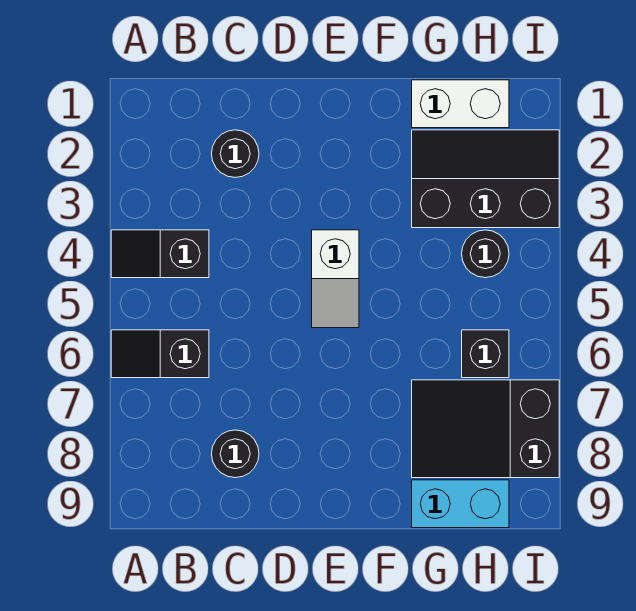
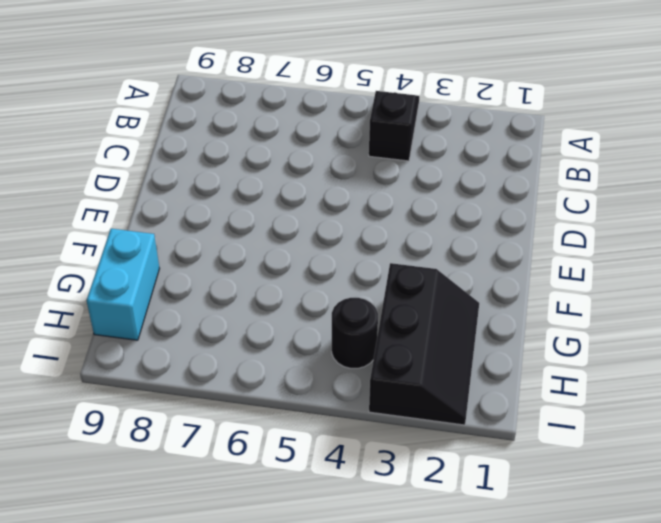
none -> black slope A6:B6 level 1 top B
none -> black round brick C2 level 1

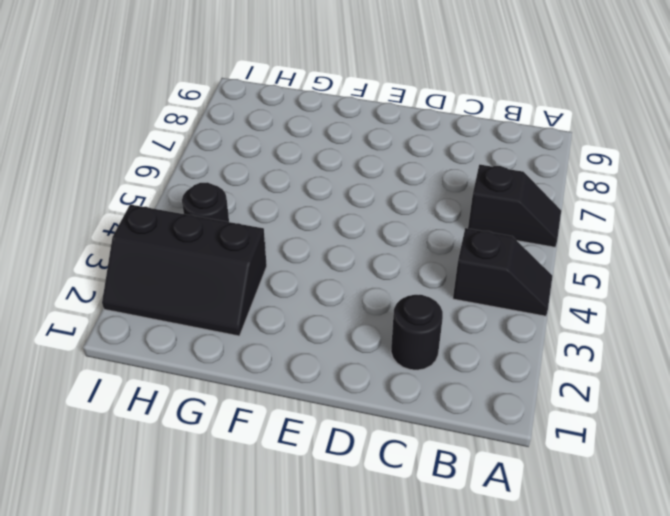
none -> black round brick C8 level 1
none -> white slope E4:E5 level 1 top 4

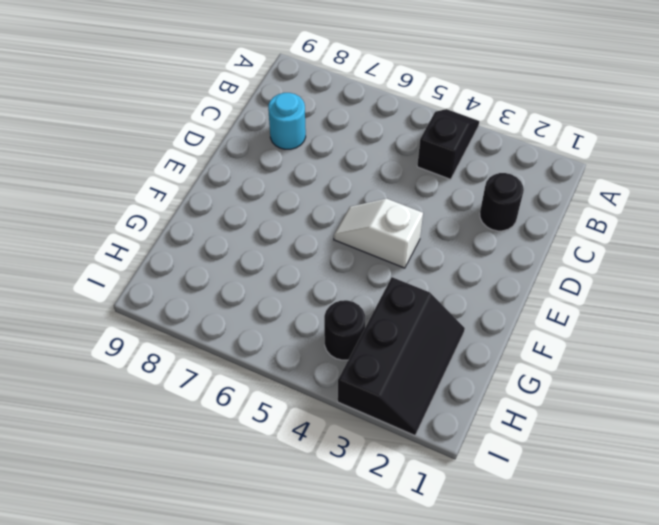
cyan round brick C8 level 1 -> black round brick C8 level 1
none -> black slope A6:B6 level 1 top B
none -> white brick G1:H1 level 1

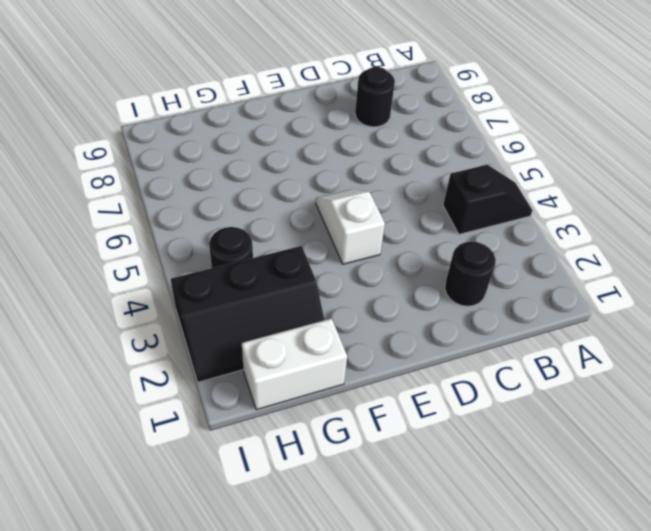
none -> black slope A6:B6 level 1 top B
none -> black slope G7:I8 level 1 top I

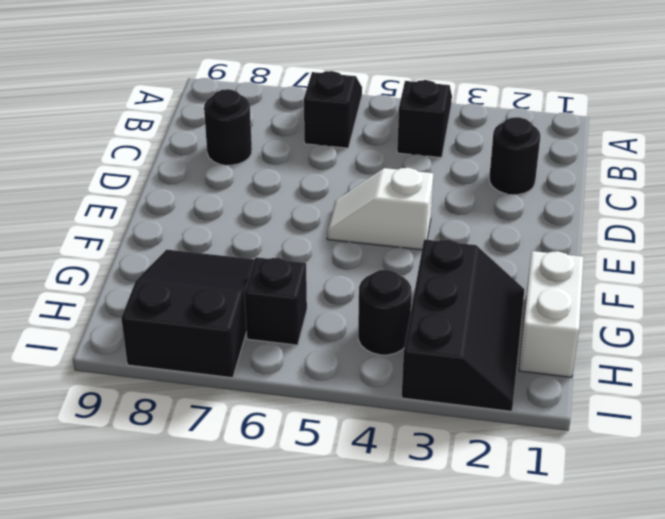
none -> cyan brick G9:H9 level 1

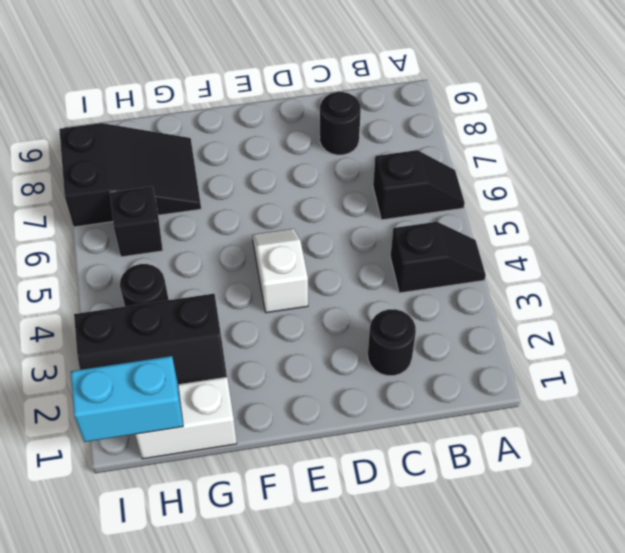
cyan brick H1:I1 level 2 -> cyan brick G9:H9 level 1

